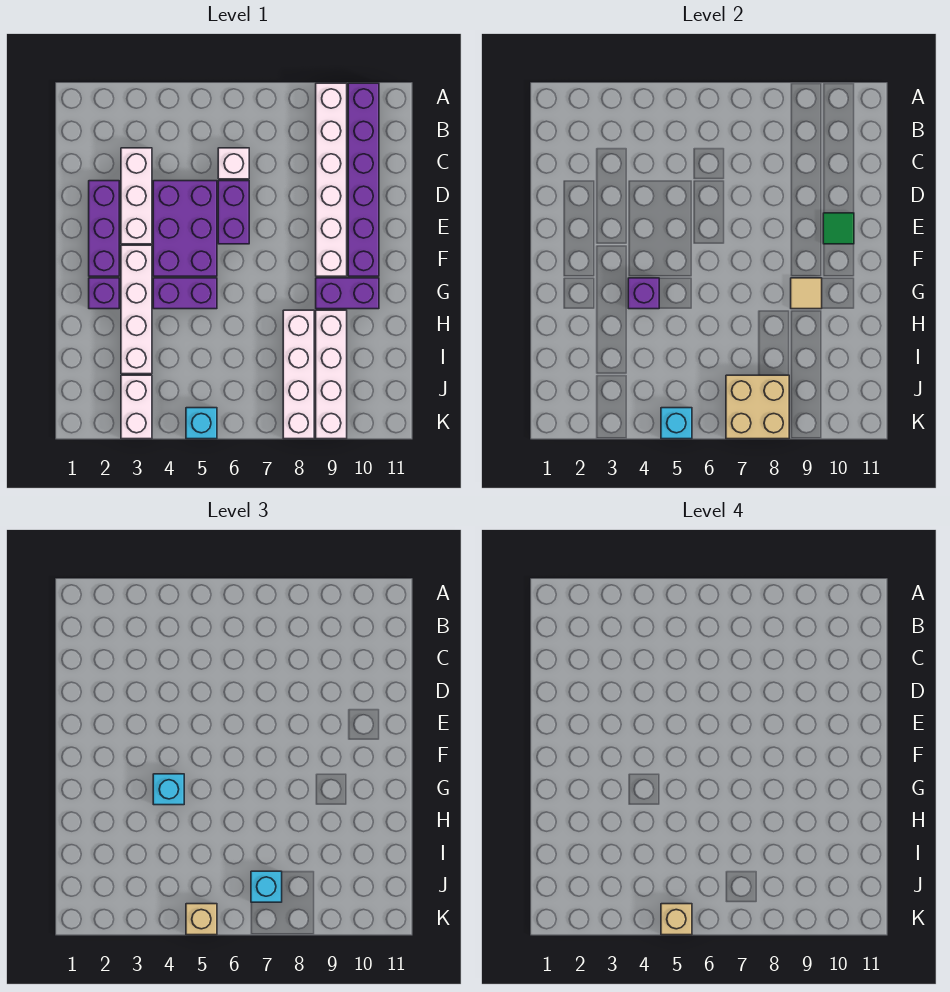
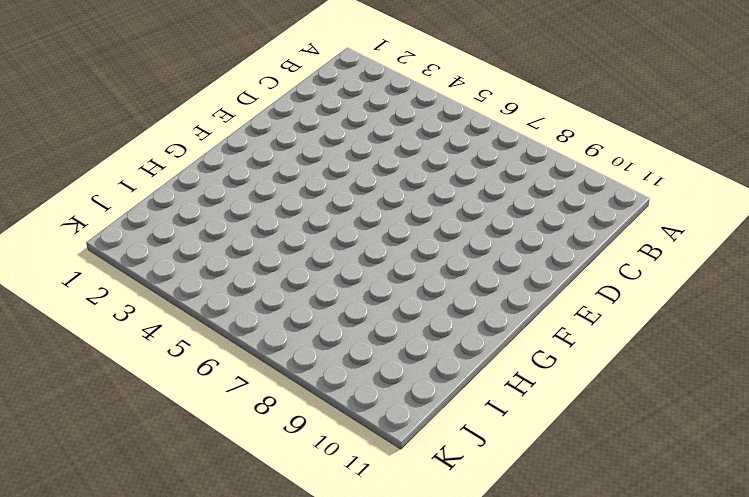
none -> white brick A9:F9 level 1
none -> purple brick A10:F10 level 1
none -> white brick C3:E3 level 1

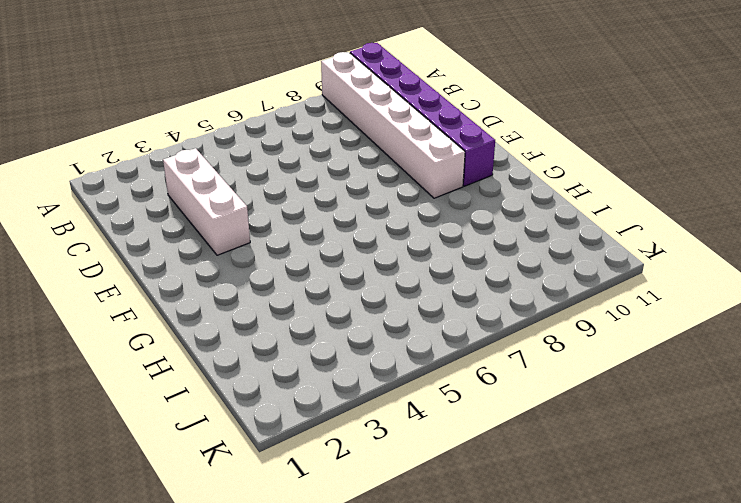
none -> white brick C6 level 1
none -> purple brick D2:F2 level 1
none -> purple brick D4:F5 level 1

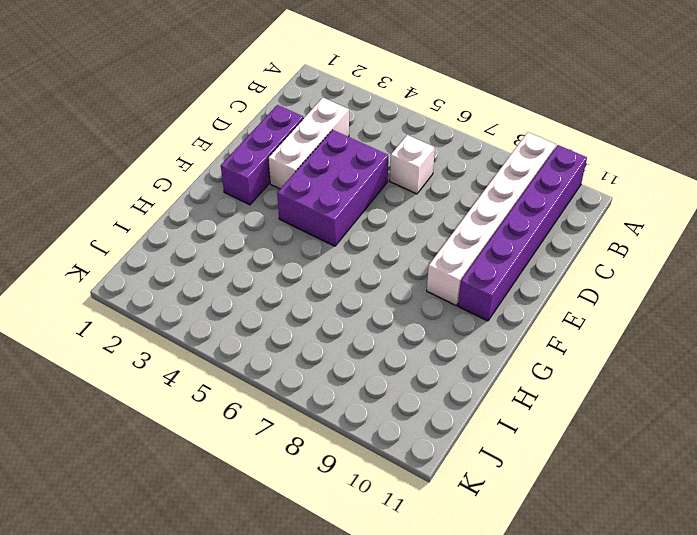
none -> purple brick D6:E6 level 1
none -> white brick F3:I3 level 1
none -> purple brick G2 level 1

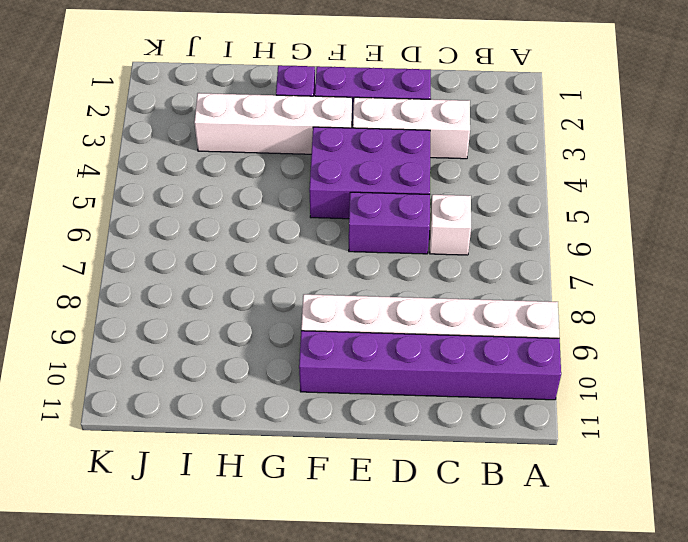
none -> purple brick G4:G5 level 1
none -> purple brick G9:G10 level 1
none -> white brick H8:K8 level 1

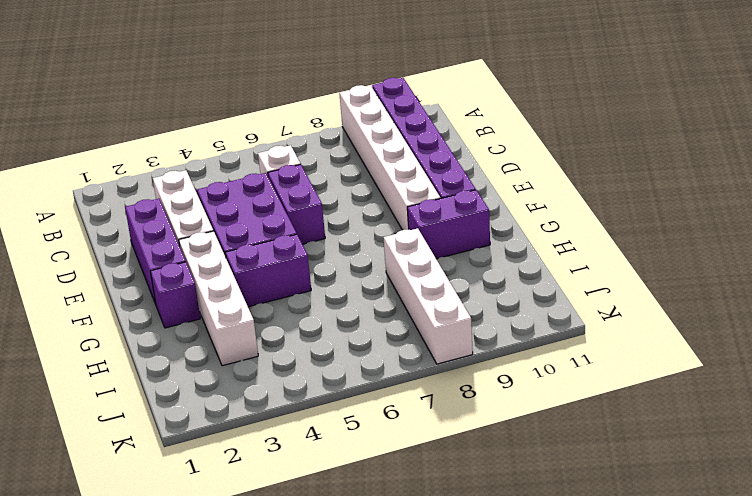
none -> white brick H9:K9 level 1
none -> white brick J3:K3 level 1
none -> cyan brick K5 level 1

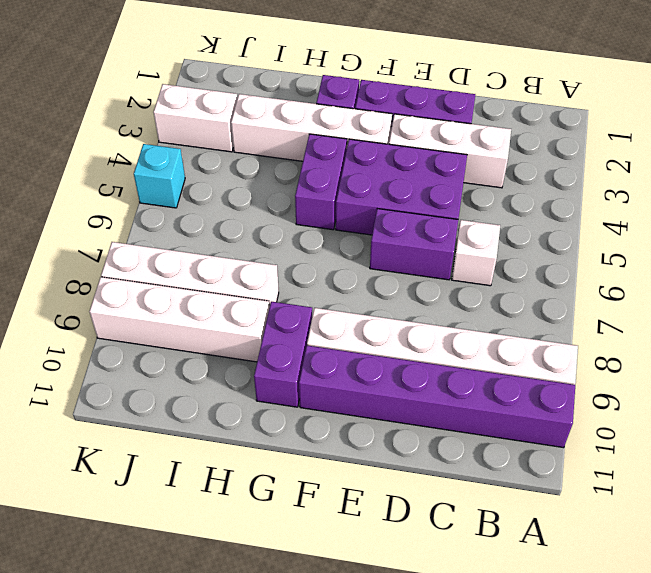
none -> green tile E10 level 2
none -> purple brick G4 level 2
none -> tan tile G9 level 2

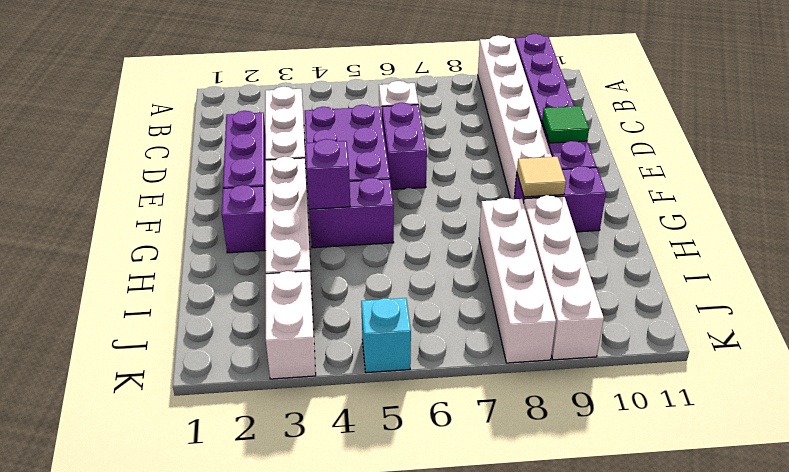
none -> tan brick J7:K8 level 2
none -> cyan brick K5 level 2
none -> cyan brick G4 level 3

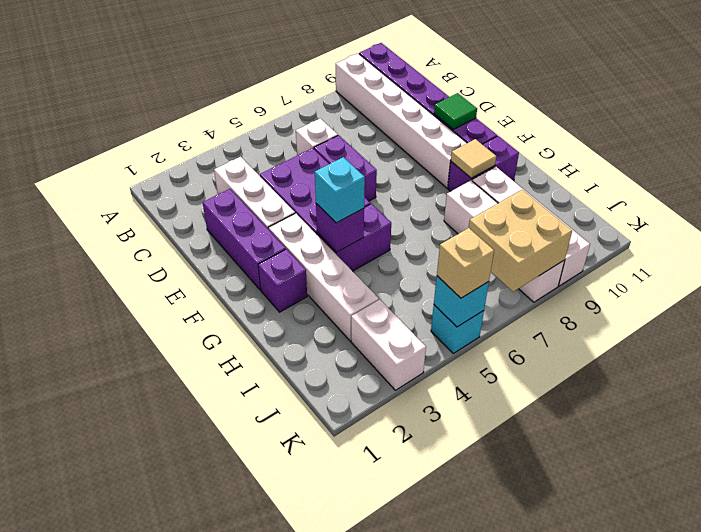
none -> cyan brick J7 level 3
none -> tan brick K5 level 4

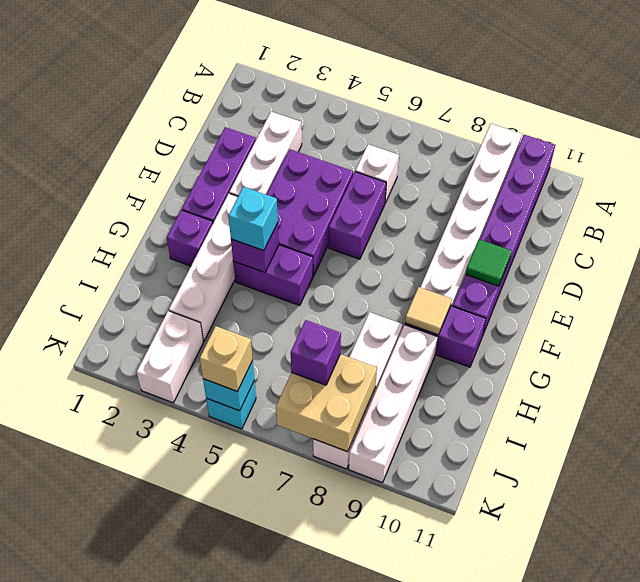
purple brick J7 level 3 -> cyan brick J7 level 3
none -> tan brick K5 level 4

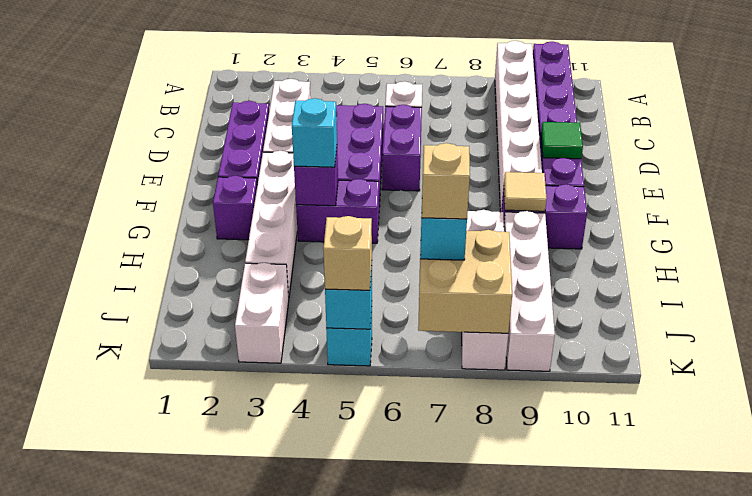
tan brick J7 level 4 -> tan brick K5 level 4

